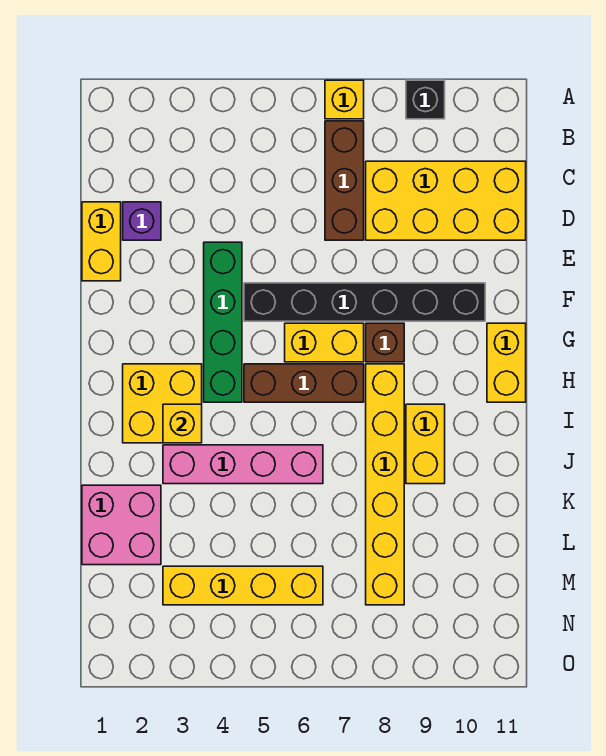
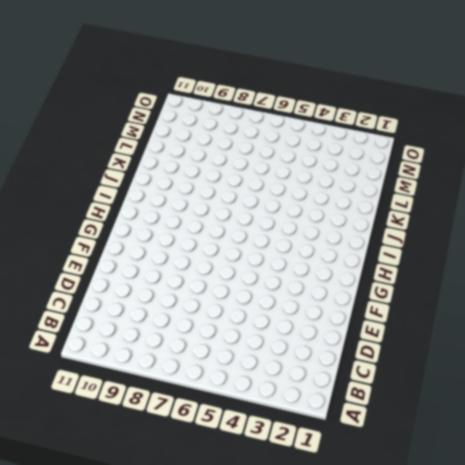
none -> yellow brick A7 level 1
none -> black brick A9 level 1
none -> brown brick B7:D7 level 1

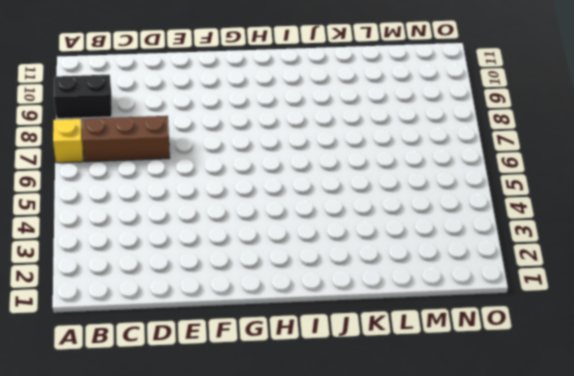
black brick A9:B9 level 1 -> black brick A9 level 1
none -> yellow brick C8:D11 level 1
none -> yellow brick D1:E1 level 1
none -> purple brick D2 level 1

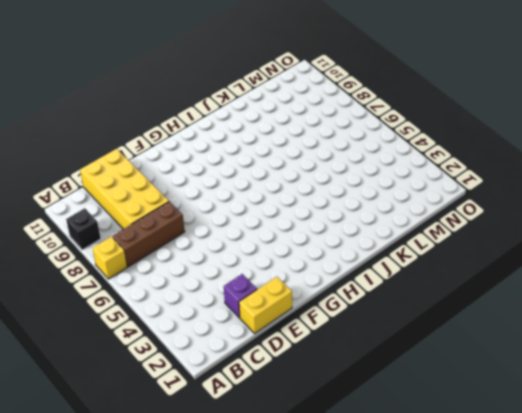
none -> green brick E4:H4 level 1
none -> black brick F5:F10 level 1
none -> yellow brick G6:G7 level 1

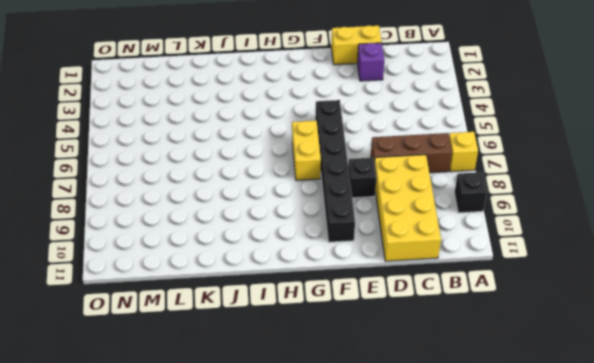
black brick E8 level 1 -> none
none -> green brick E4:H4 level 1
none -> brown brick G8 level 1
none -> yellow brick G11:H11 level 1

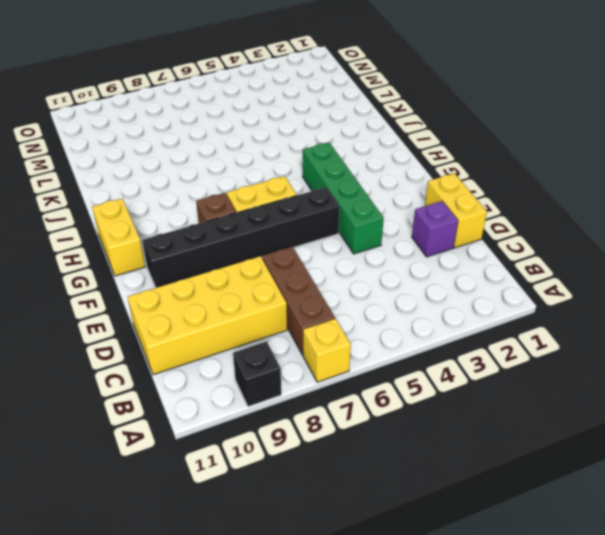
none -> yellow brick H2:I3 level 1
none -> brown brick H5:H7 level 1
none -> yellow brick H8:M8 level 1

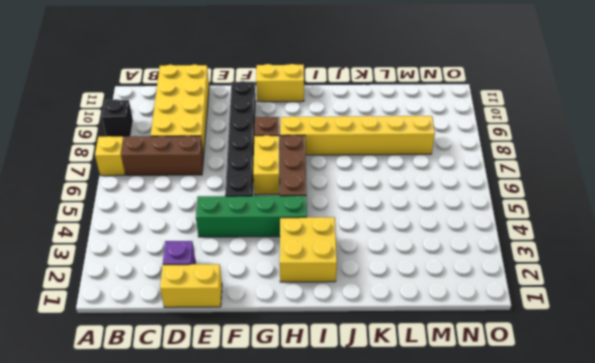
none -> yellow brick I9:J9 level 1
none -> pink brick J3:J6 level 1
none -> pink brick K1:L2 level 1

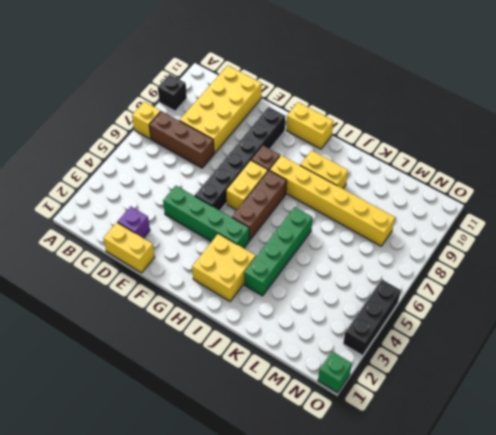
green brick J3:J6 level 1 -> pink brick J3:J6 level 1
green brick O1 level 1 -> none
black brick O3:O5 level 1 -> none
none -> pink brick K1:L2 level 1
none -> yellow brick M3:M6 level 1
none -> yellow brick I3 level 2

